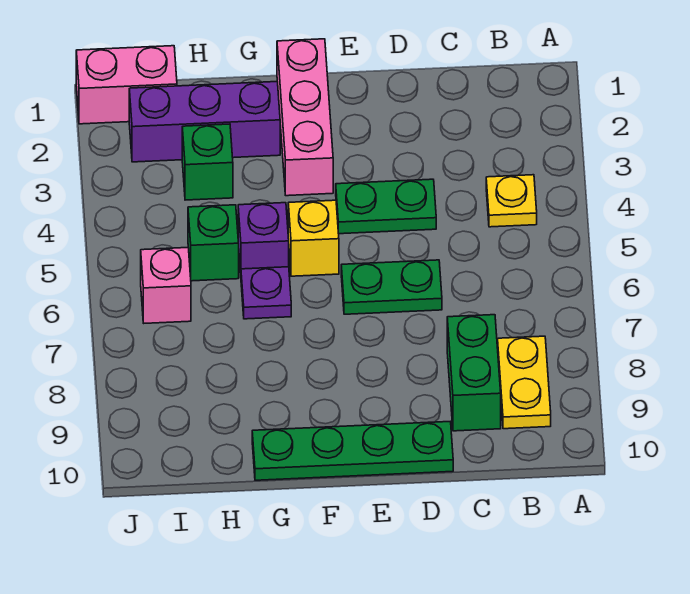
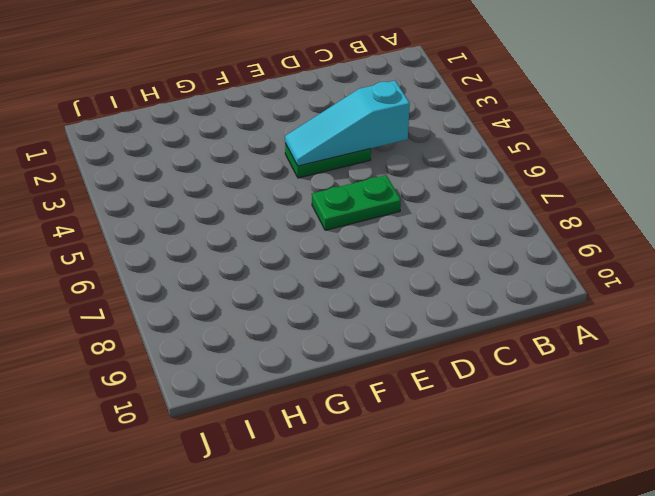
cyan slope C4:E4 level 2 top C -> none
none -> yellow plate B4 level 1
none -> yellow plate B8:B9 level 1
none -> green brick C8:C9 level 1

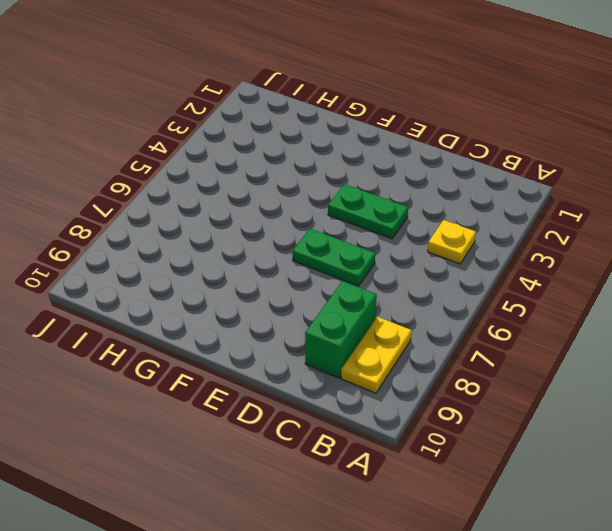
none -> green plate D10:G10 level 1
none -> pink brick F1:F3 level 1
none -> yellow brick F5 level 1

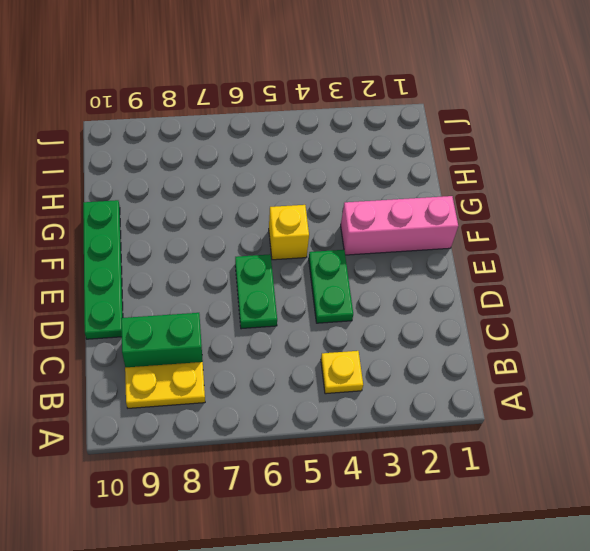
none -> purple brick G2:I2 level 1
none -> purple brick G5 level 1
none -> purple plate G6 level 1

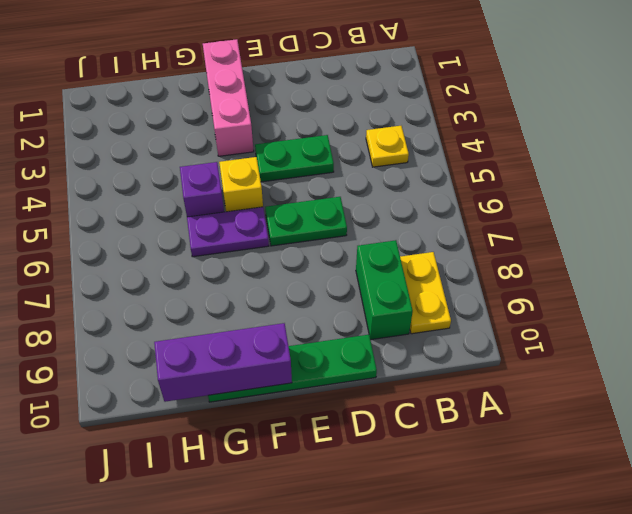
purple plate F6:G6 level 1 -> purple plate G6 level 1
purple brick F10:H10 level 2 -> purple brick G2:I2 level 1
none -> green brick H3 level 1
none -> green brick H5 level 1
none -> pink brick I1:J1 level 1

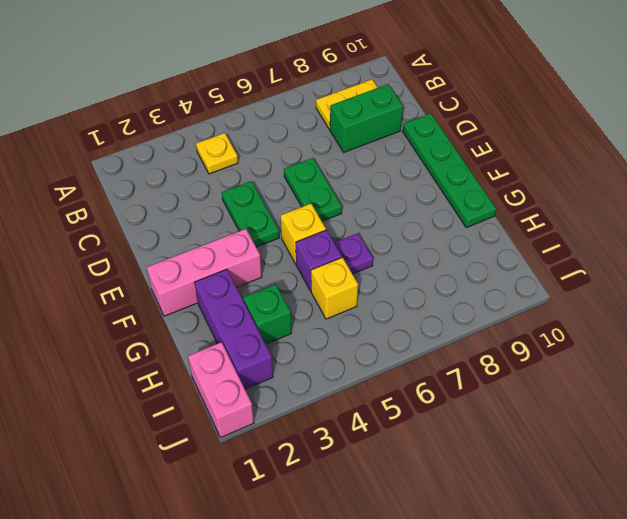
yellow brick H5 level 1 -> green brick H5 level 1
none -> pink brick I6 level 1

